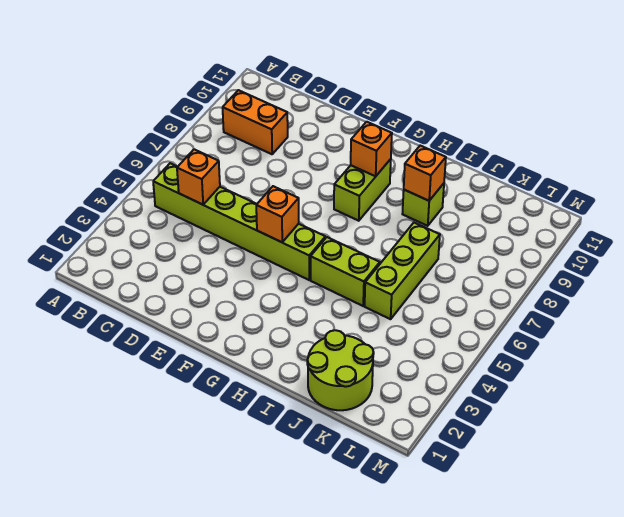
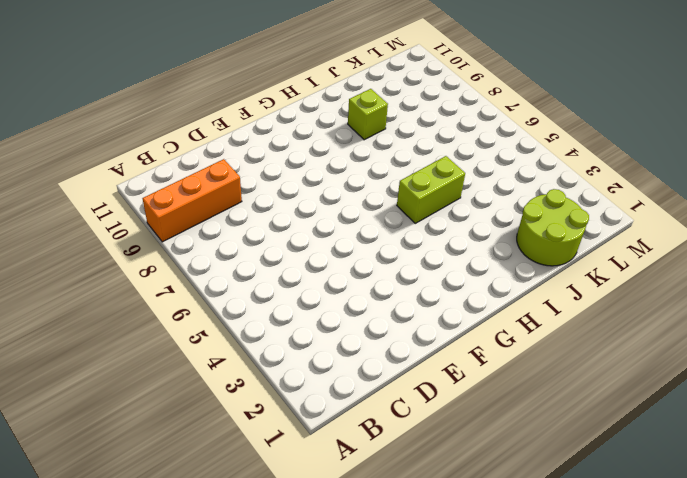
orange brick A9:C9 level 1 -> orange brick B9:C9 level 1
none -> lime brick B5:G5 level 1
none -> lime brick G8:G9 level 1

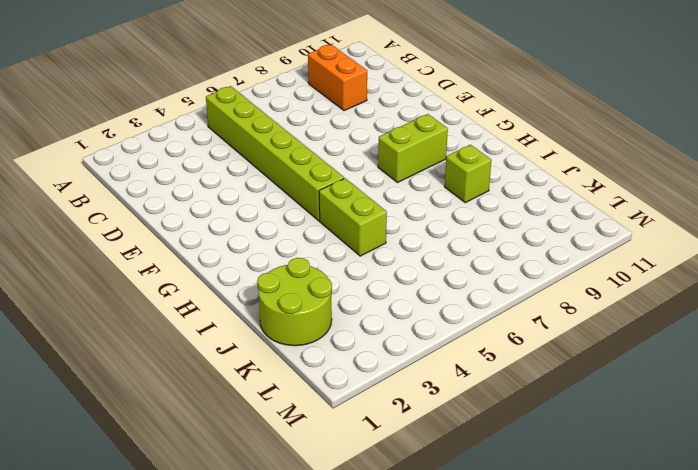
none -> lime brick J5:J7 level 1
none -> orange brick C5 level 2

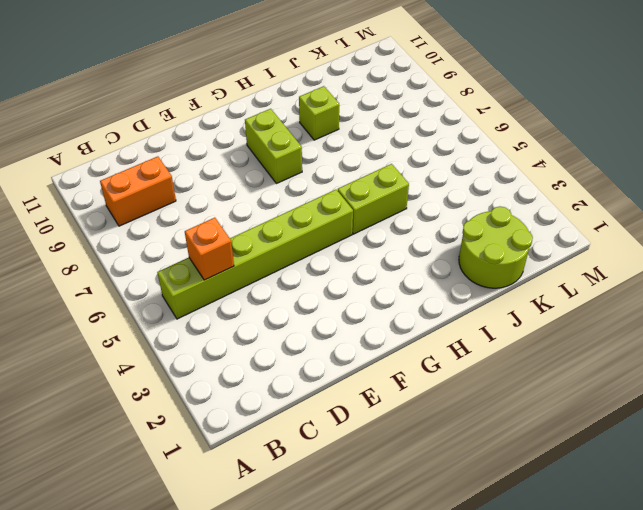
none -> lime brick J5:J7 level 1
none -> orange brick F5 level 2

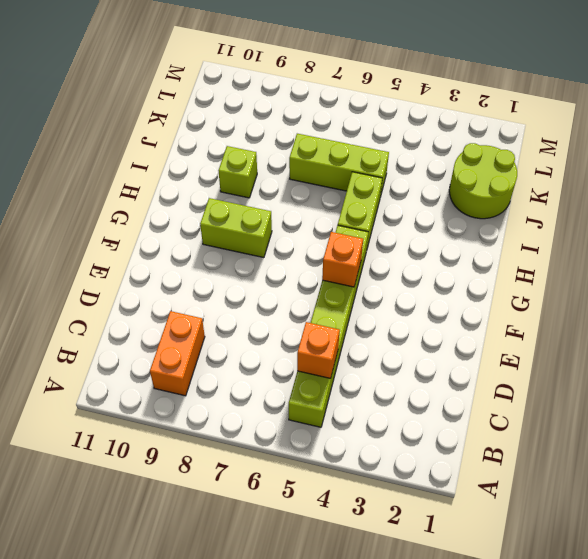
none -> orange brick G9 level 2
none -> orange brick I9 level 2

